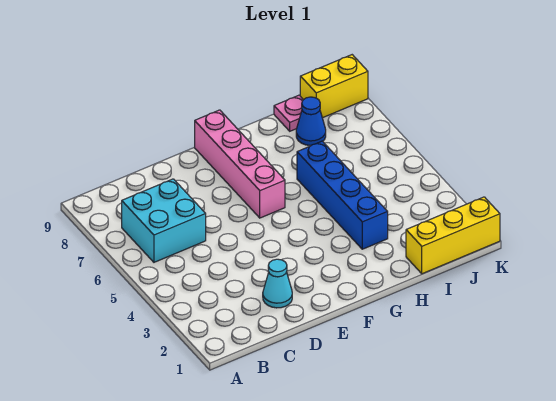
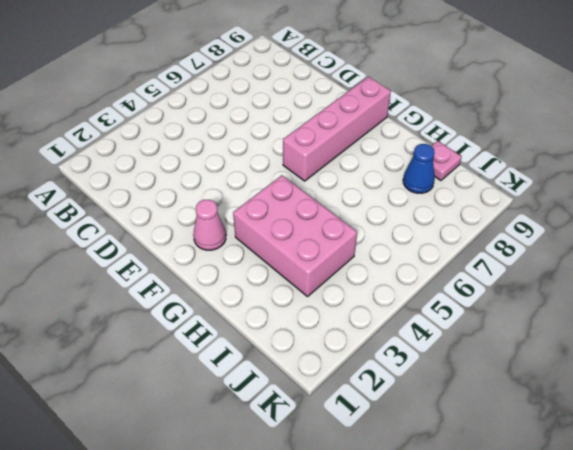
pink cone F2 level 1 -> none
pink brick G3:I4 level 1 -> blue brick H3:H6 level 1
none -> cyan brick B6:C7 level 1
none -> cyan cone D2 level 1

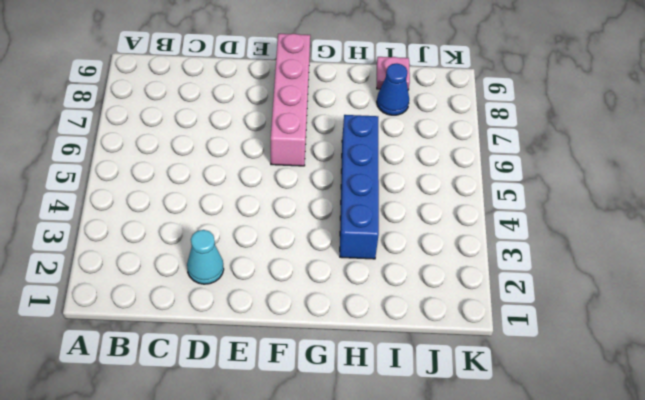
none -> cyan brick B6:C7 level 1
none -> yellow brick I1:K1 level 1

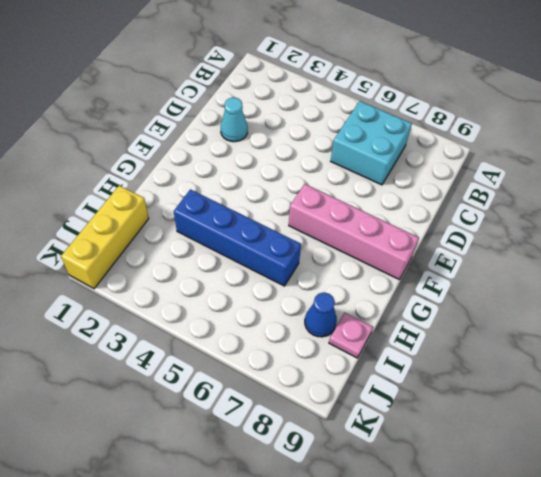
none -> yellow brick J9:K9 level 1

